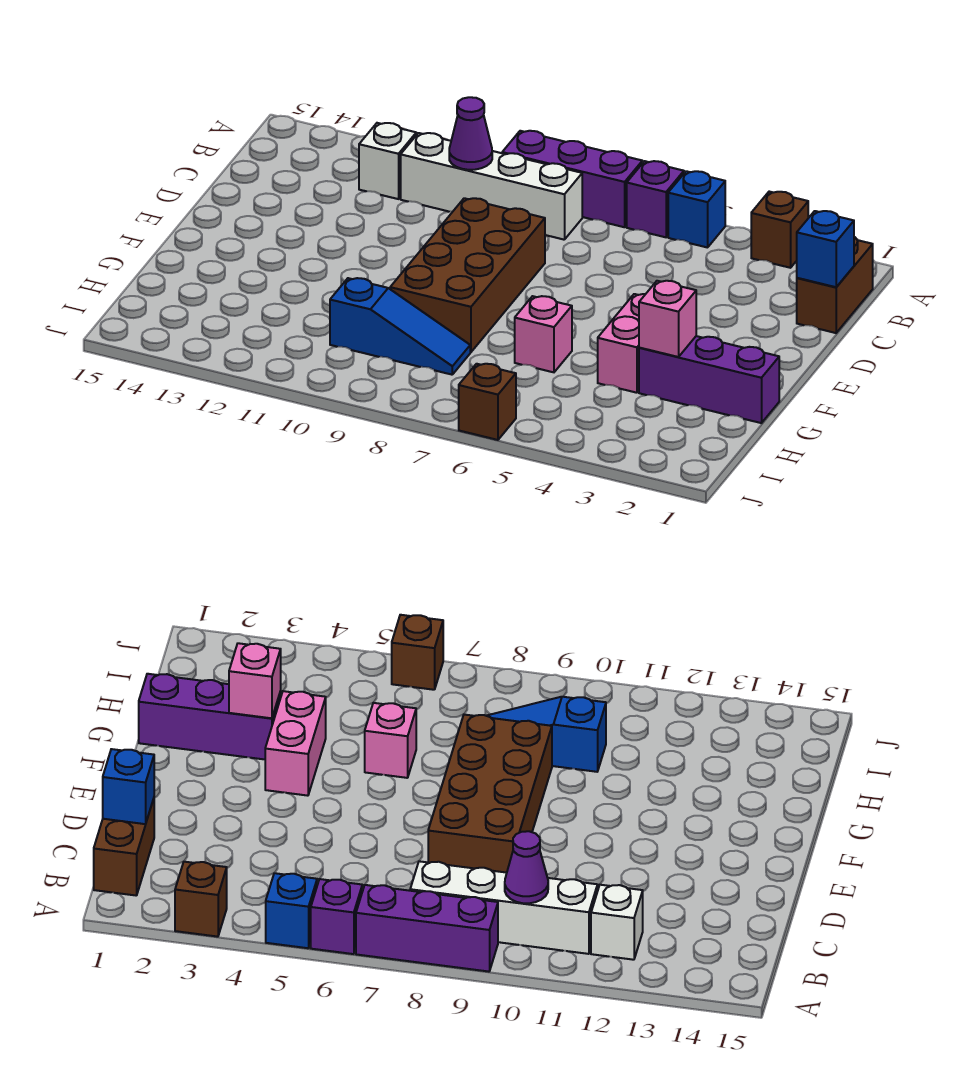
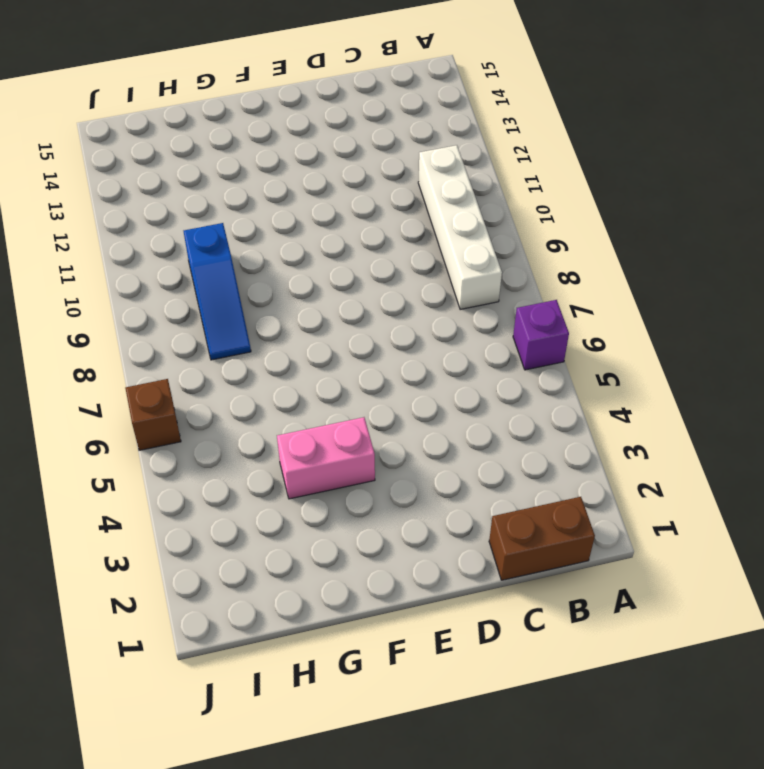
none -> brown brick A3 level 1
none -> blue brick A5 level 1
none -> purple brick A7:A9 level 1

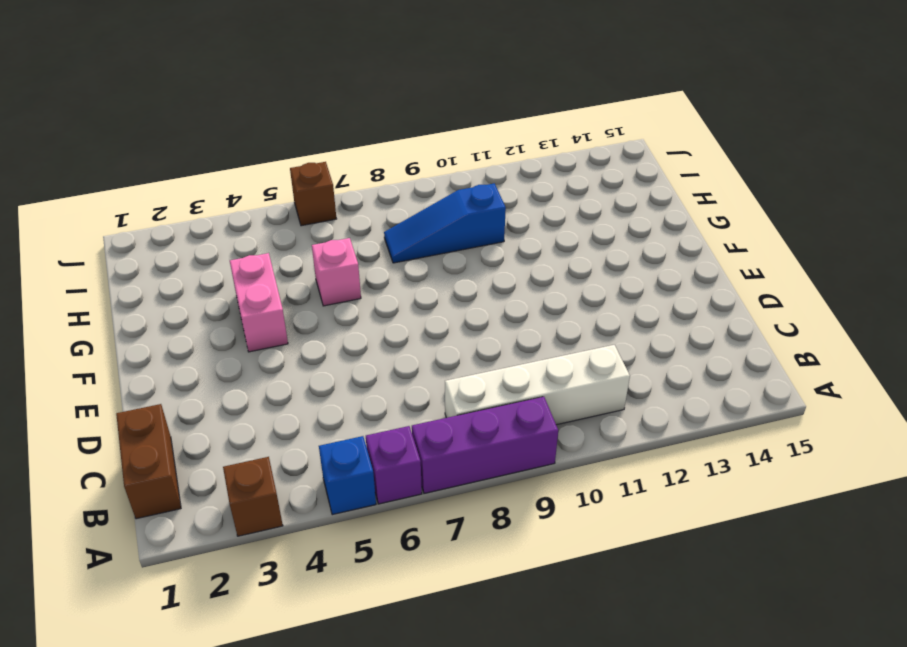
none -> white brick B12 level 1
none -> brown brick D8:G9 level 1
none -> purple brick G1:G3 level 1

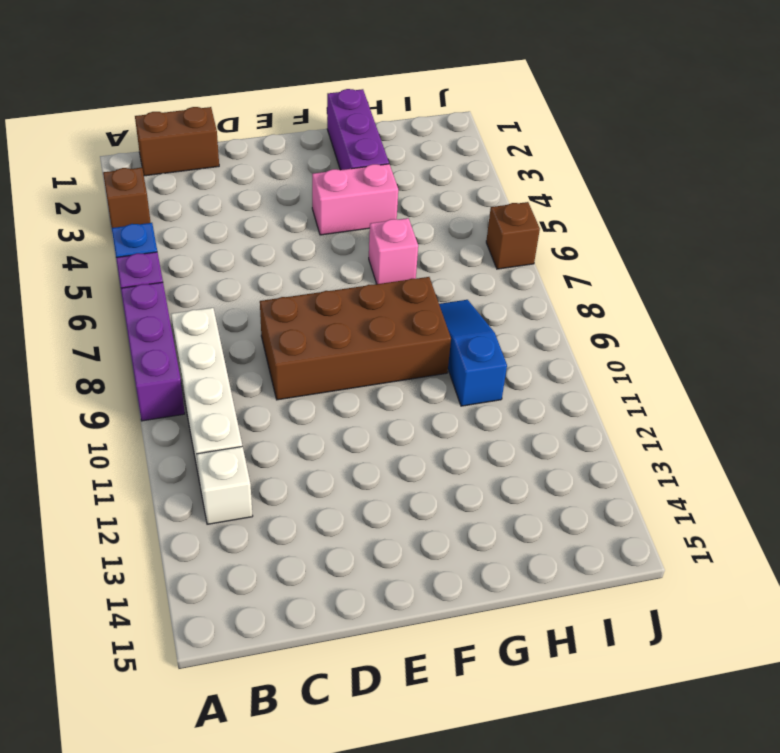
none -> purple cone B10 level 2
none -> blue brick C1 level 2
none -> pink brick G3 level 2

